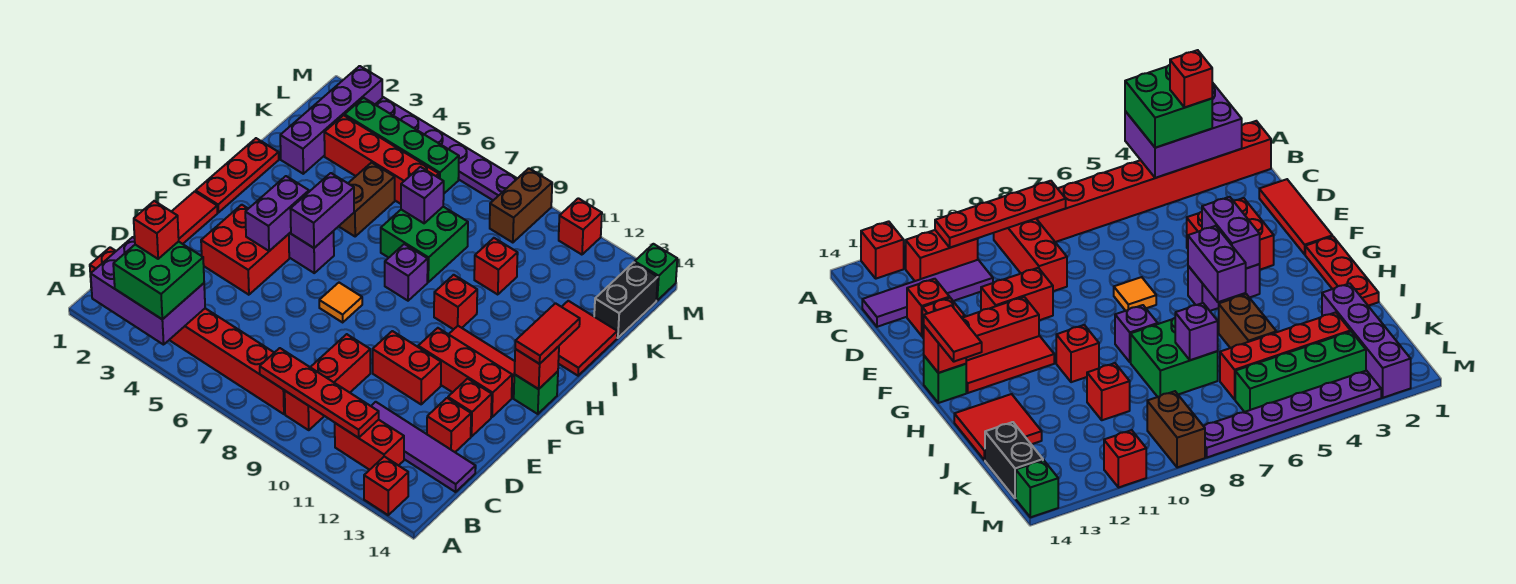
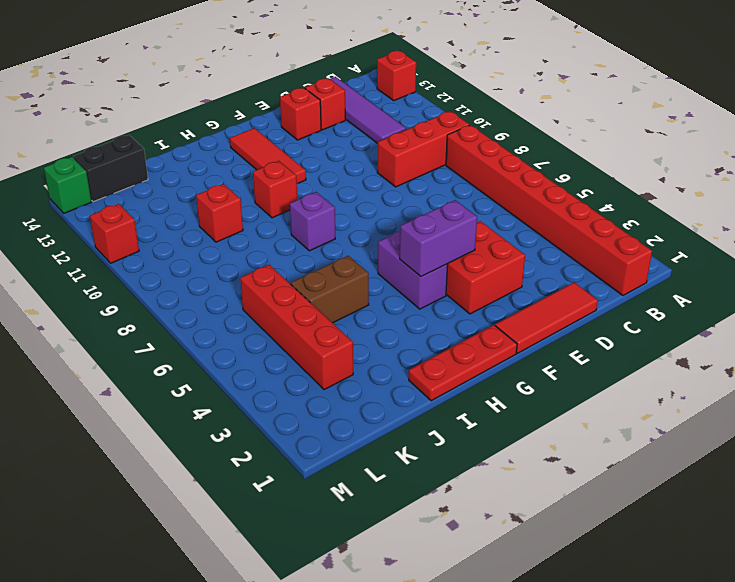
none -> red brick B11:B12 level 1
none -> red brick E10:E11 level 1
none -> orange tile F7 level 1
none -> red brick F11:F13 level 1

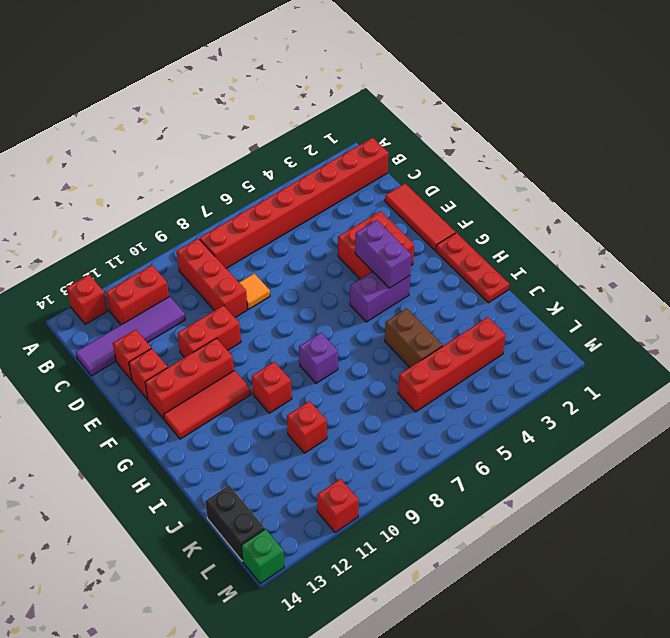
orange tile D8 level 1 -> orange tile F7 level 1
none -> green brick G14 level 1
none -> green brick I7:J8 level 1
none -> red tile I13:J14 level 1
none -> purple brick J2:M2 level 1

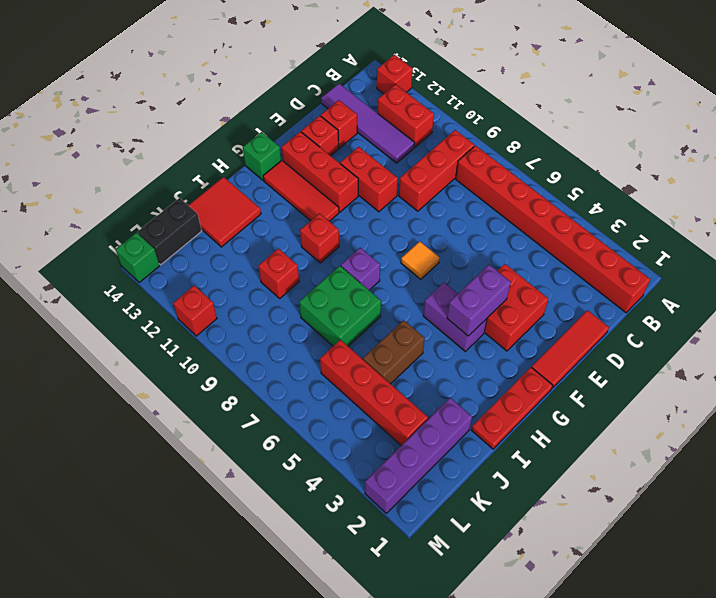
none -> green brick L3:L6 level 1
none -> brown brick L9:M9 level 1
none -> purple plate M3:M8 level 1
none -> purple brick A2:B4 level 2

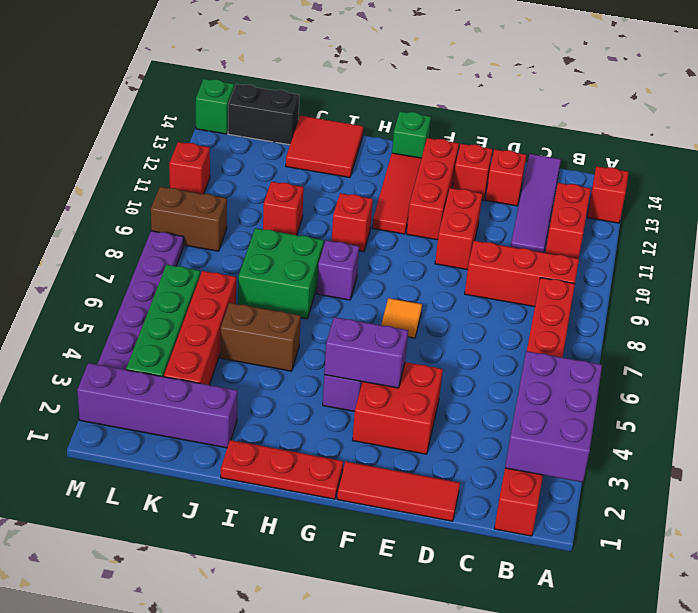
none -> red plate B8:B11 level 2
none -> purple brick G5:H5 level 2
none -> red brick G14 level 2
none -> purple brick J7 level 2

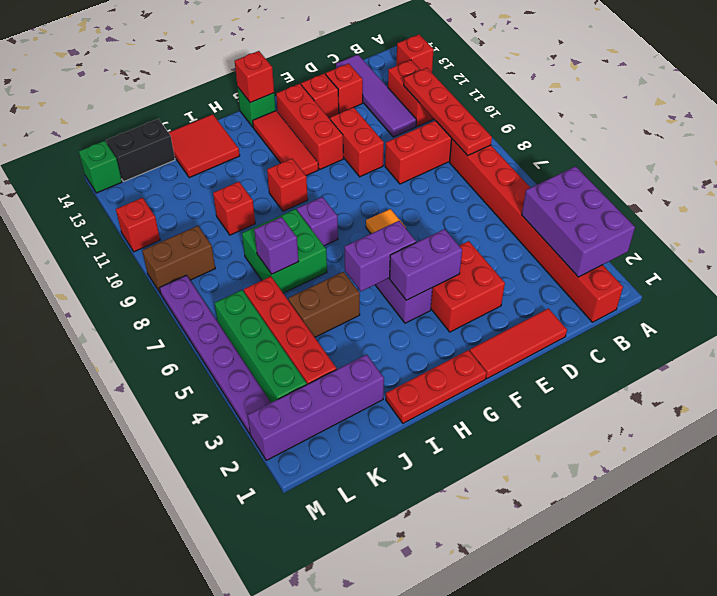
none -> green brick A3:B4 level 3
none -> red tile G14:H14 level 3
none -> red brick B3 level 4

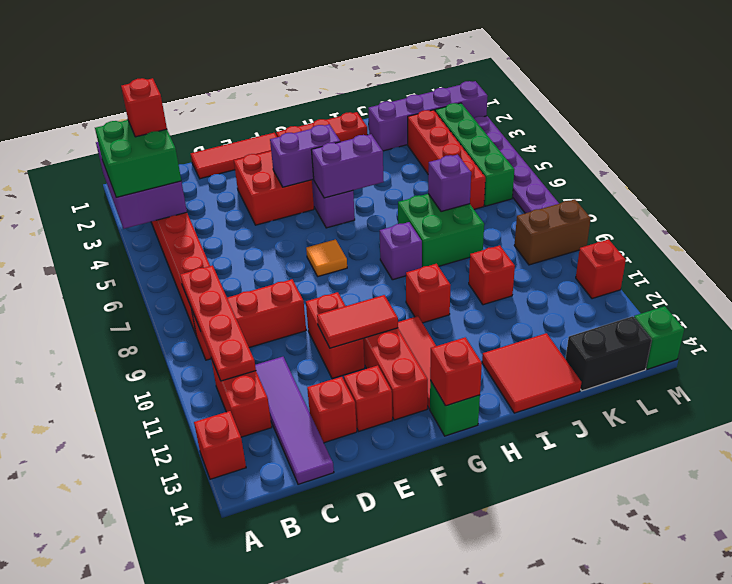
red tile E11:F11 level 2 -> red tile G14:H14 level 3
none -> brown brick I5:J5 level 1

